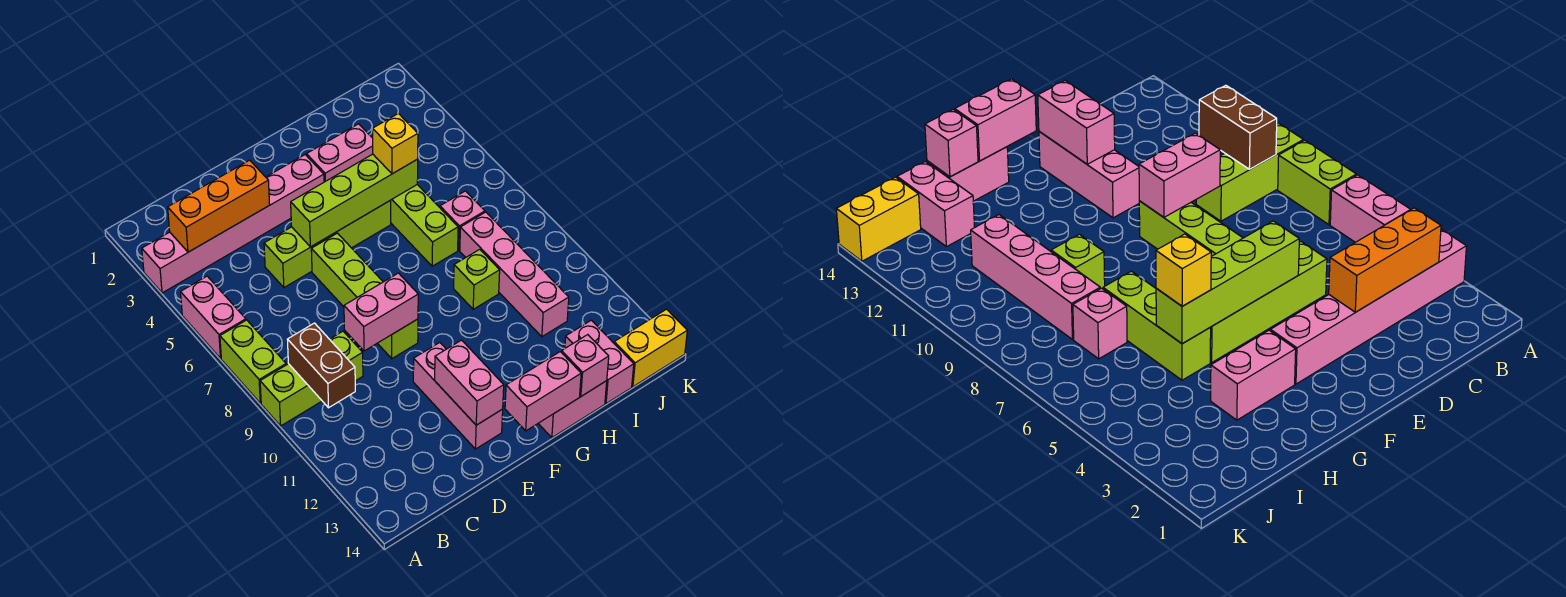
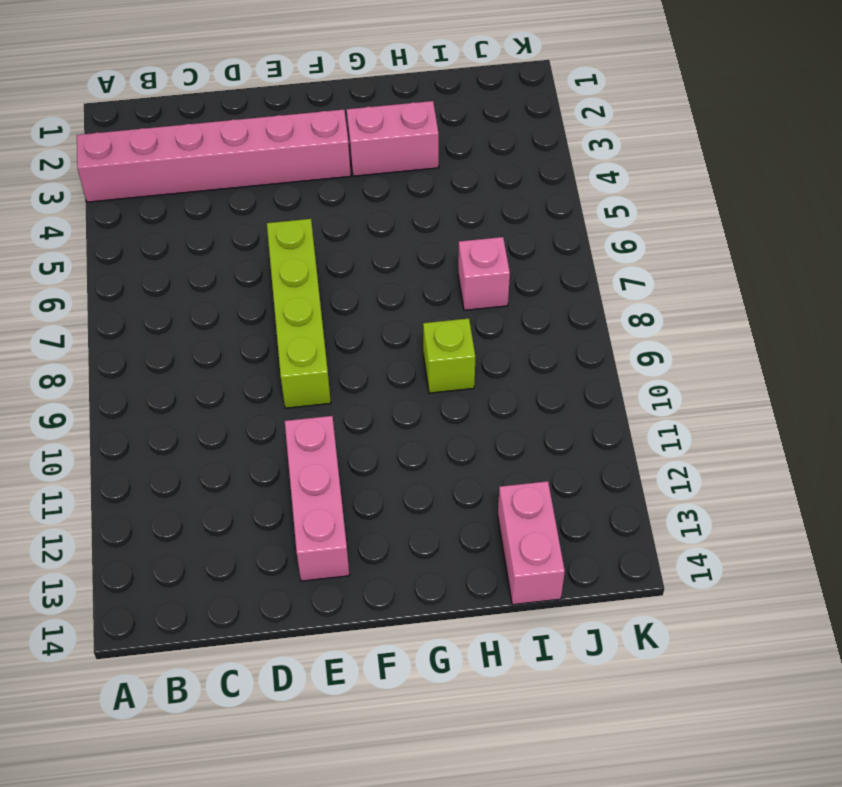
none -> pink brick A5:A6 level 1
none -> lime brick A7:A8 level 1
none -> lime brick A9:C9 level 1

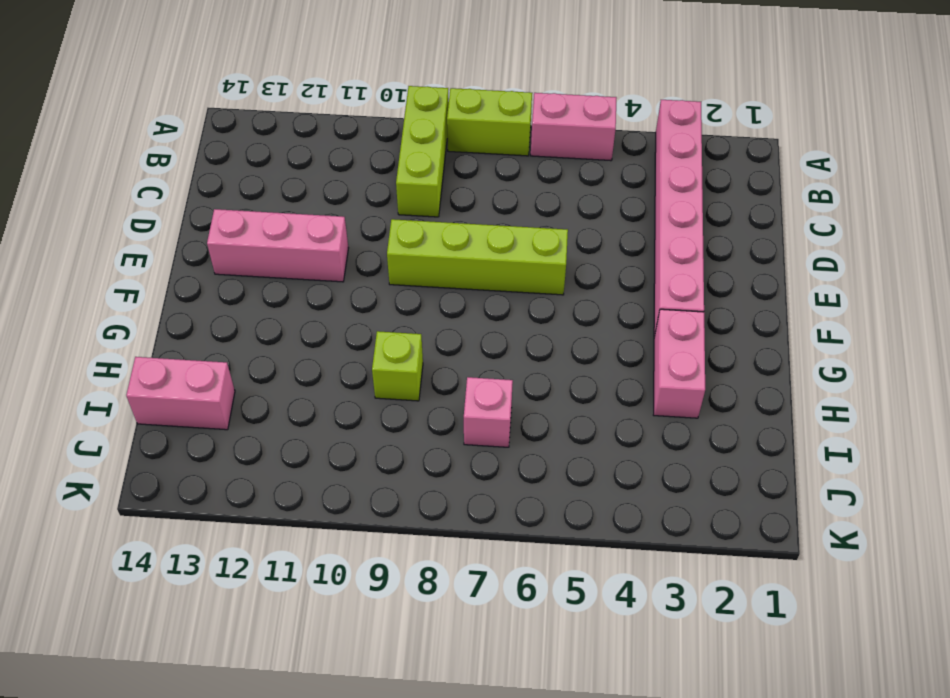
none -> lime brick D5:G5 level 1
none -> pink brick G14:H14 level 1
none -> lime brick H5:H7 level 1

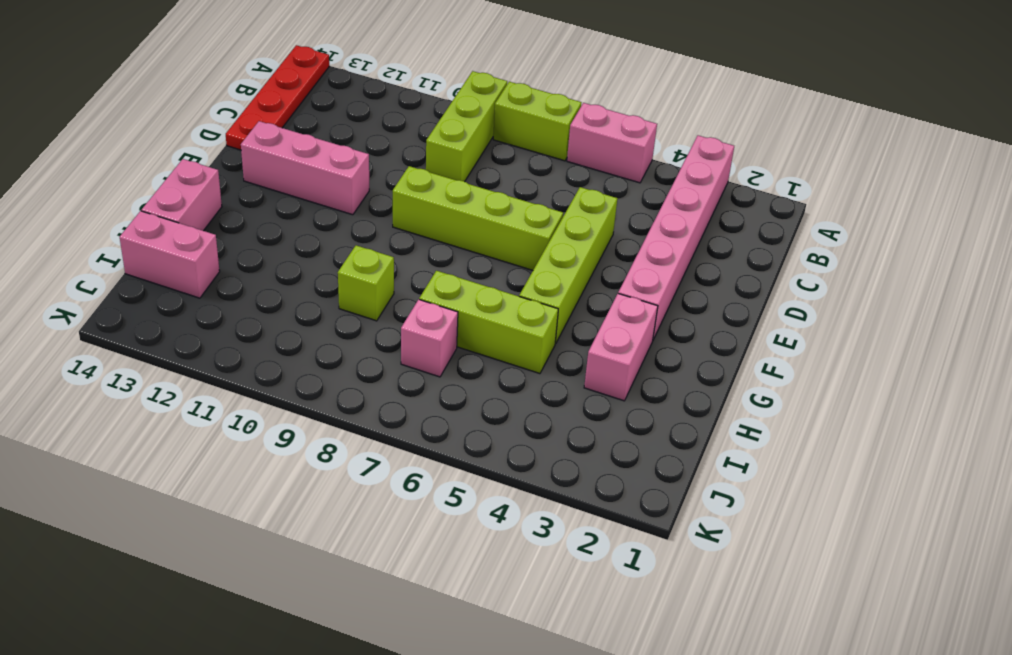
red plate A14:D14 level 1 -> none
none -> pink brick I8:I11 level 1
none -> yellow brick J14:K14 level 1
none -> orange brick B3:D3 level 2

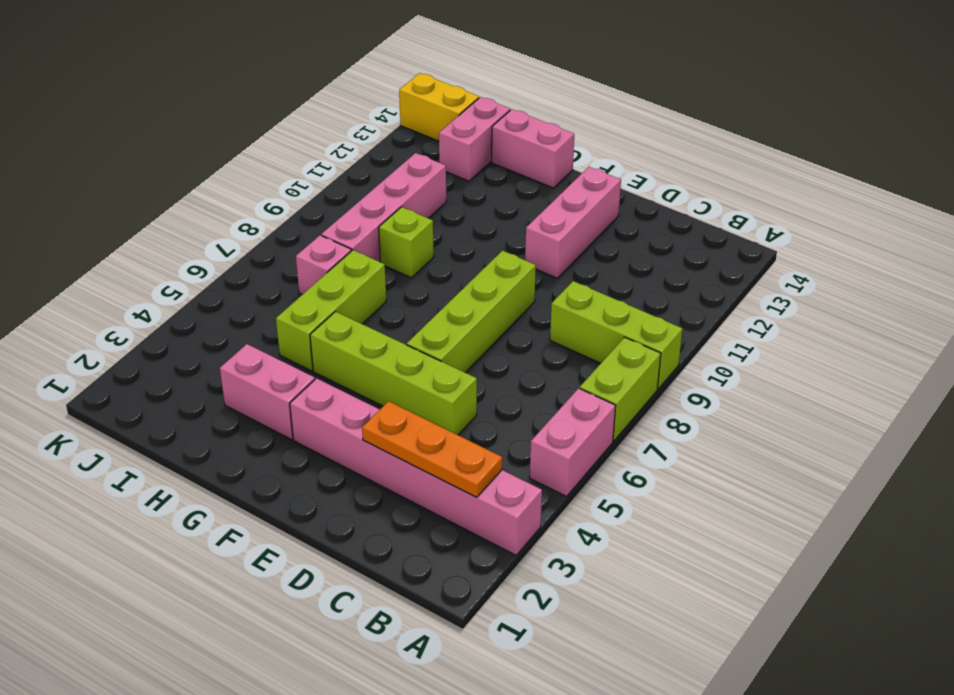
orange plate B3:D3 level 2 -> orange brick B3:D3 level 2
none -> brown brick B9:B10 level 2
none -> pink brick D9:E9 level 2
none -> lime brick E5:H5 level 2

